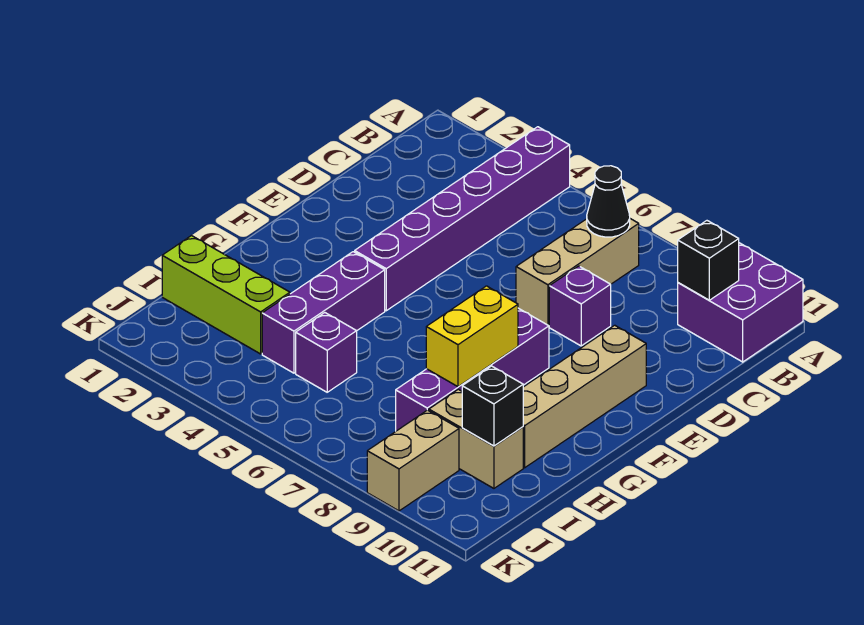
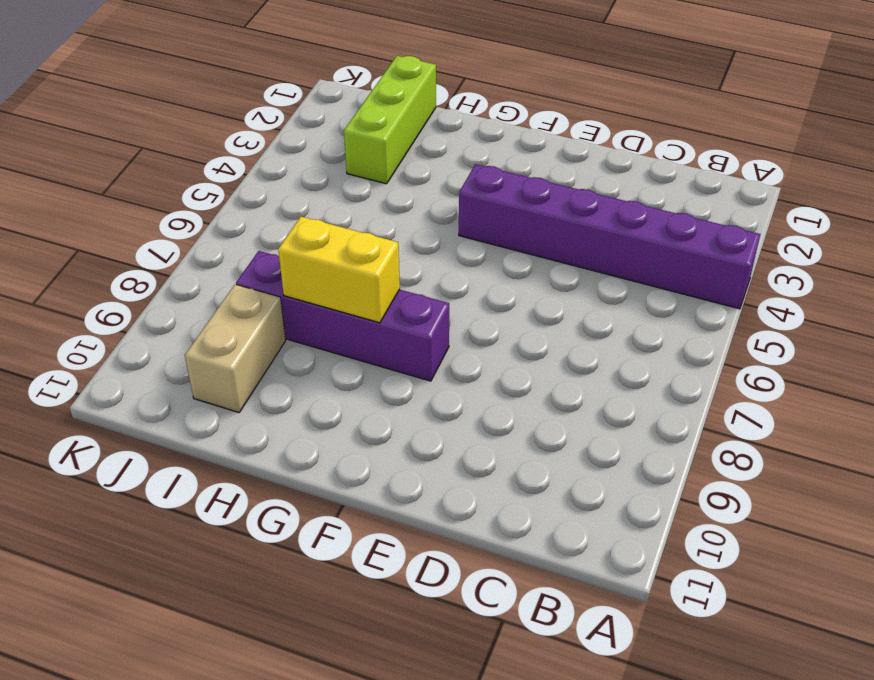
none -> purple brick A10:B11 level 1
none -> tan brick B7:D7 level 1
none -> purple brick D8 level 1

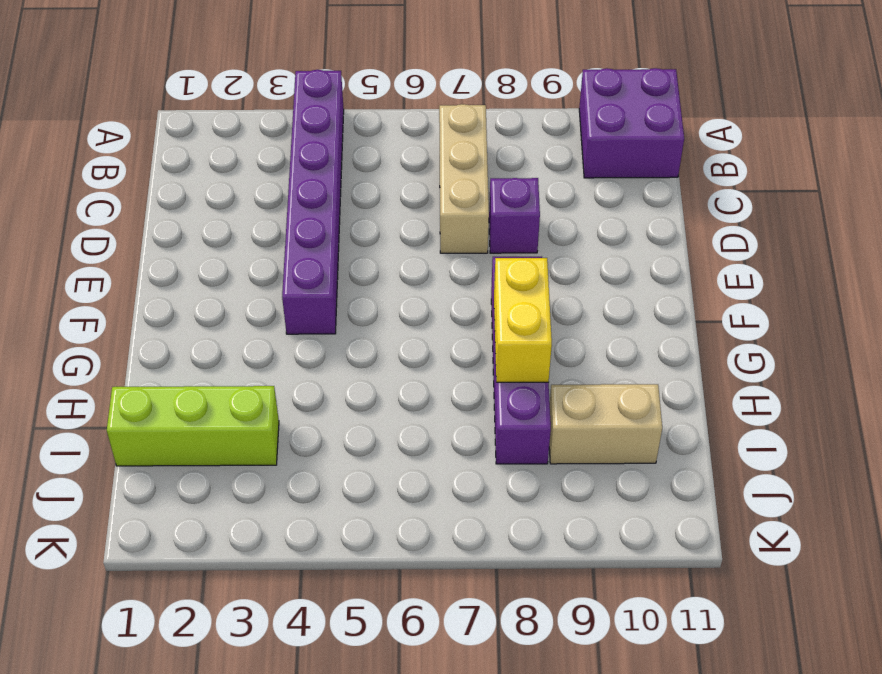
none -> tan brick E10:H10 level 1
none -> purple brick G4:I4 level 1
none -> purple brick I5 level 1

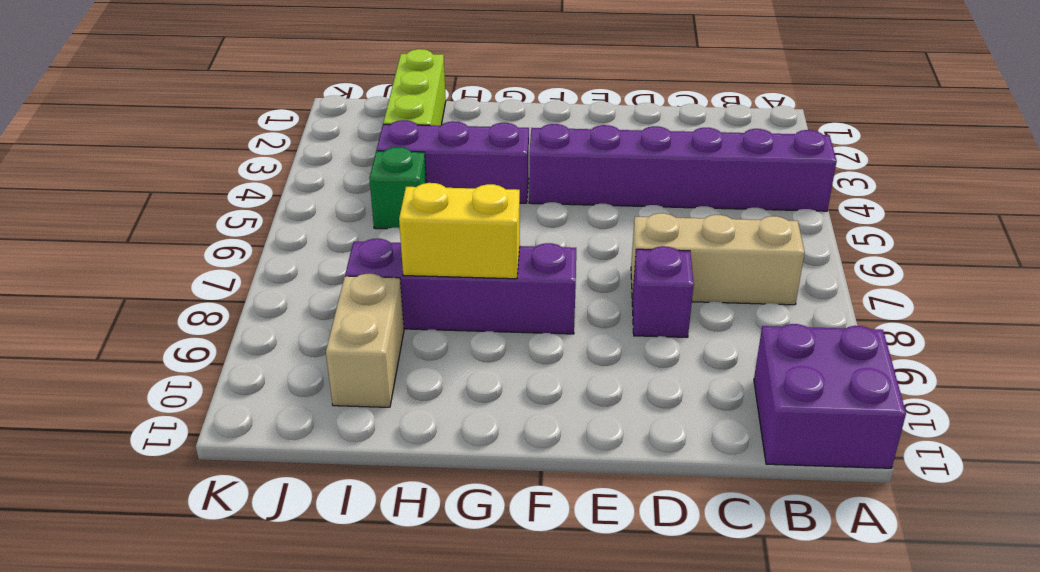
green brick I5 level 1 -> purple brick I5 level 1
none -> tan brick E10:H10 level 1
none -> tan brick J9:K9 level 1
none -> black cone B7 level 2

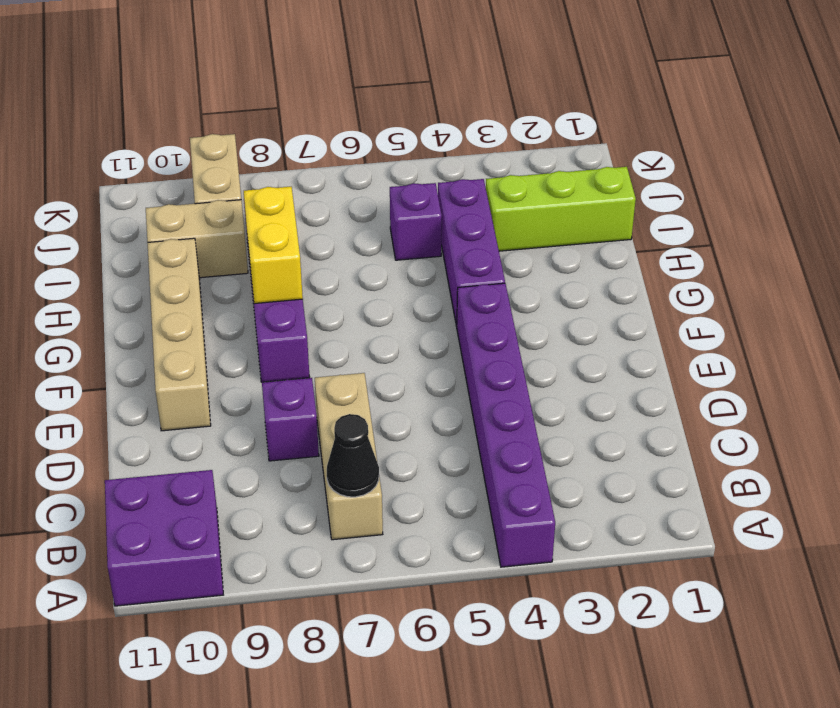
none -> black brick B10 level 2
none -> black brick I10 level 2

